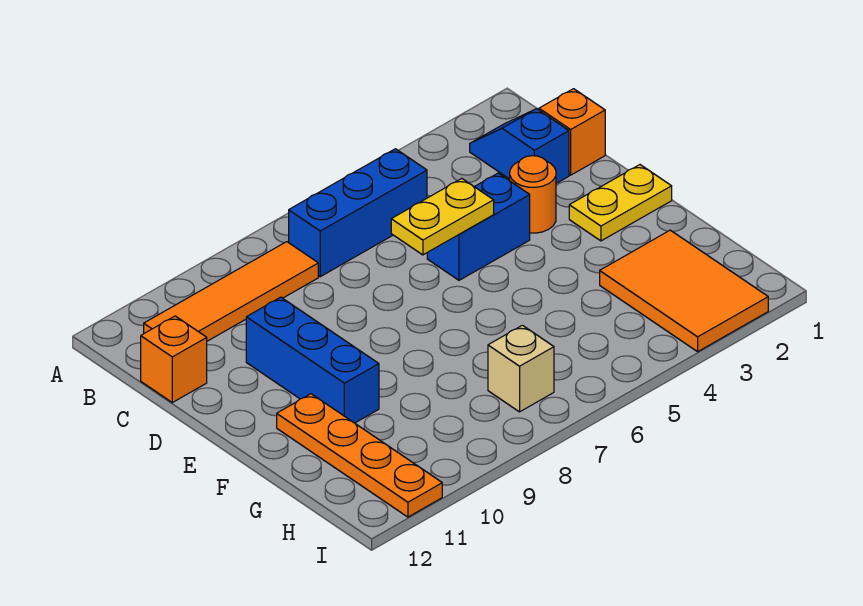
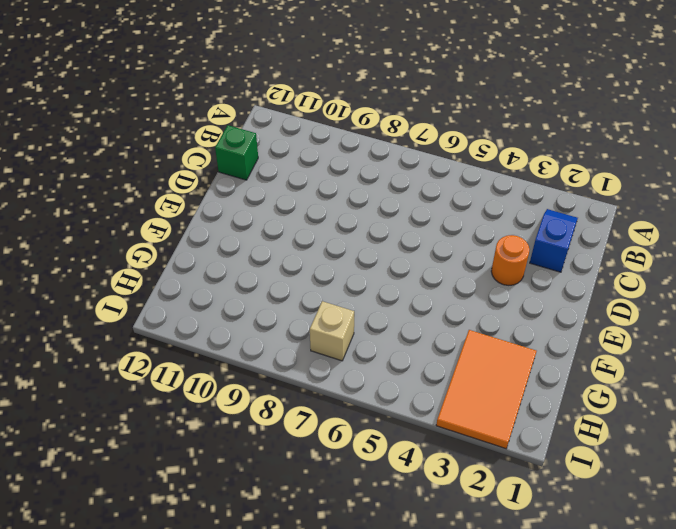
green brick C12 level 1 -> orange brick C12 level 1
none -> blue brick B5:B7 level 1
none -> orange tile B8:B11 level 1
none -> orange brick C1 level 1

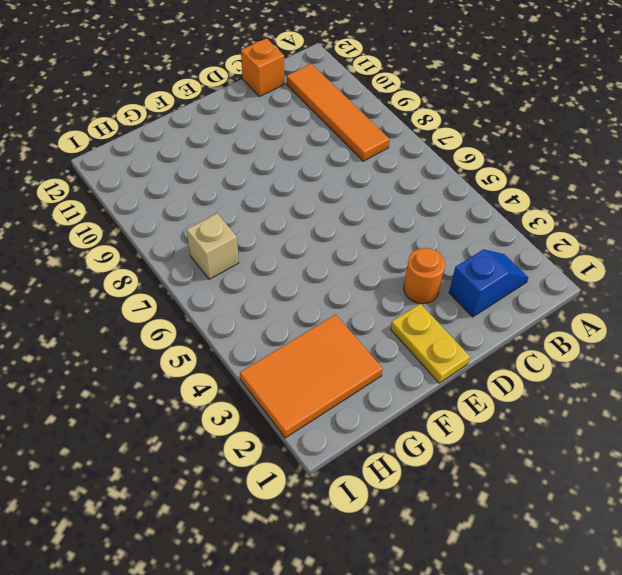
none -> blue brick B5:B7 level 1
none -> orange brick C1 level 1
none -> blue brick D4:D5 level 1

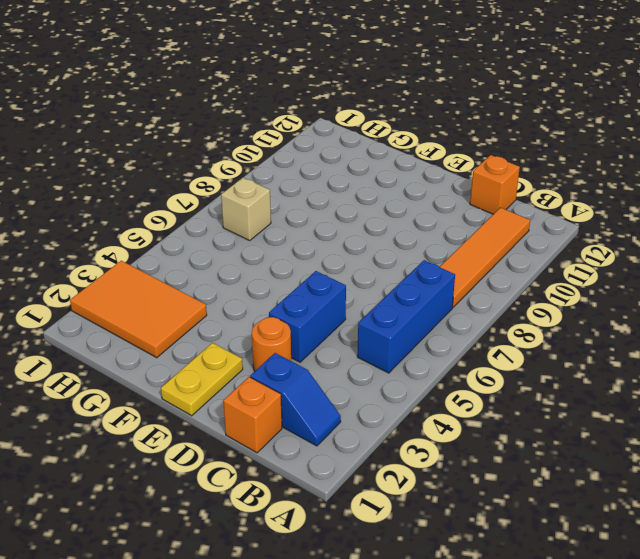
none -> blue brick D10:F10 level 1
none -> orange plate F11:I11 level 1
none -> yellow plate D5:D6 level 2

